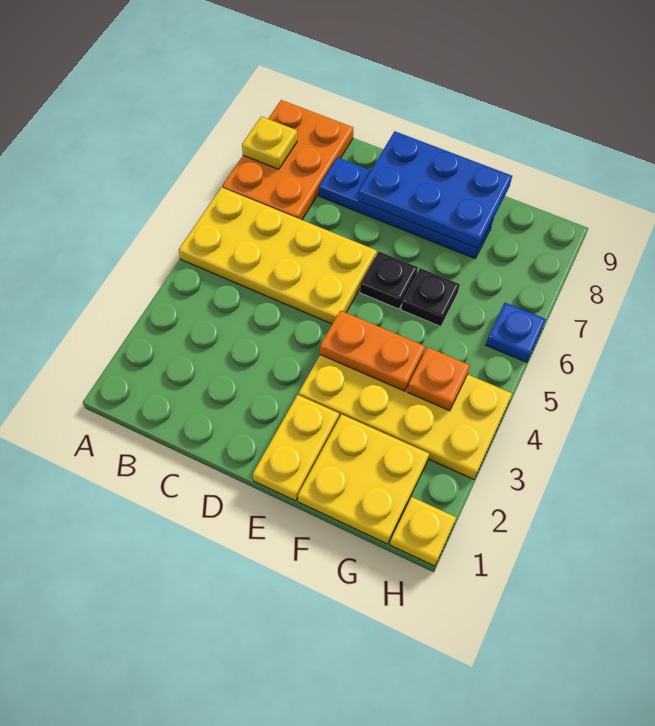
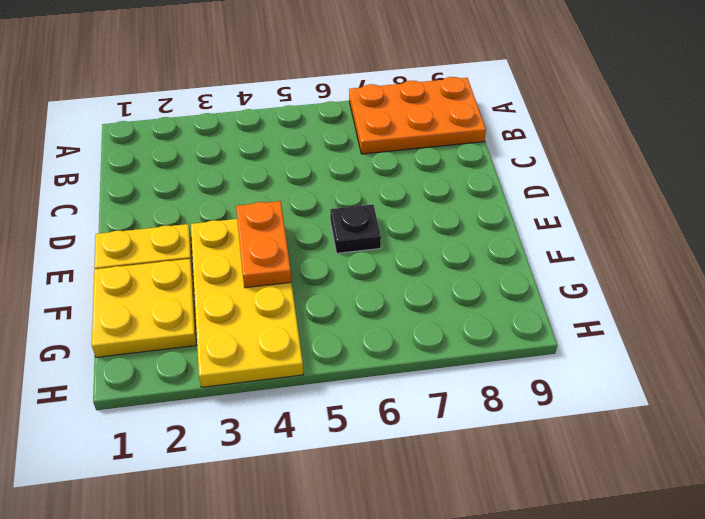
none -> yellow plate A5:D6 level 1
none -> blue plate C8:F8 level 1
none -> black plate F6 level 1

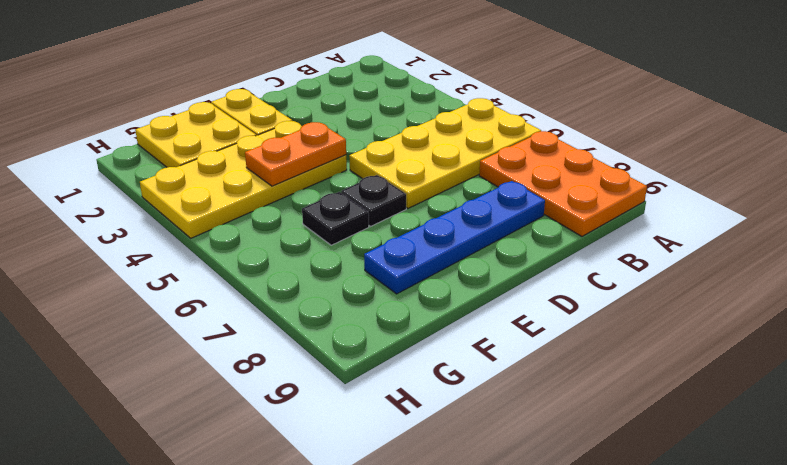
none -> yellow plate H1 level 1
none -> blue plate H6 level 1
none -> yellow plate A8 level 2

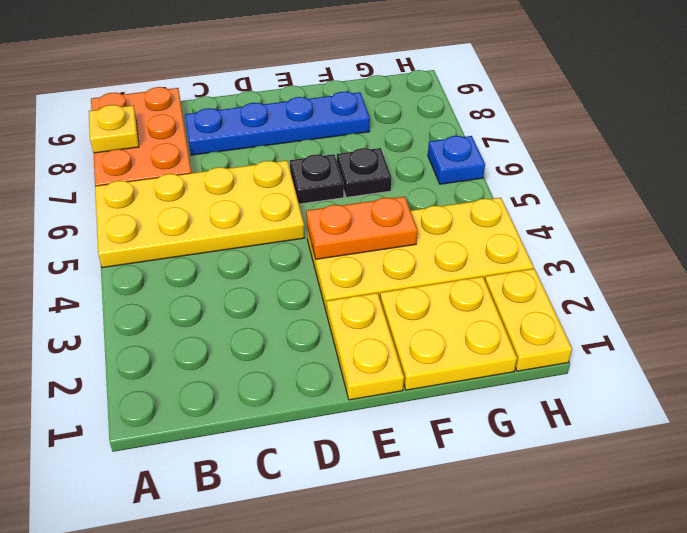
yellow plate H1:H2 level 1 -> yellow plate H1 level 1
none -> blue plate D8:F9 level 2
none -> orange plate G4 level 2

